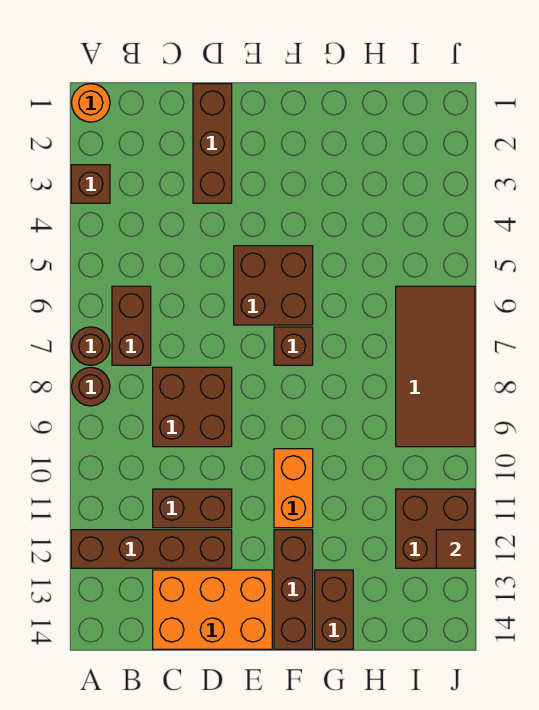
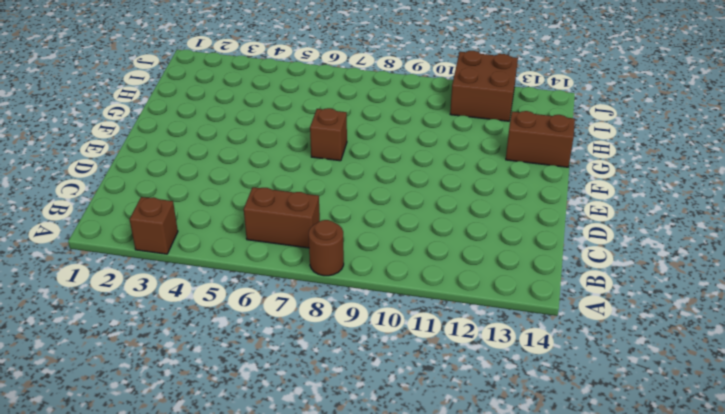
none -> orange round brick A1 level 1
none -> brown round brick A7 level 1
none -> brown brick A12:D12 level 1

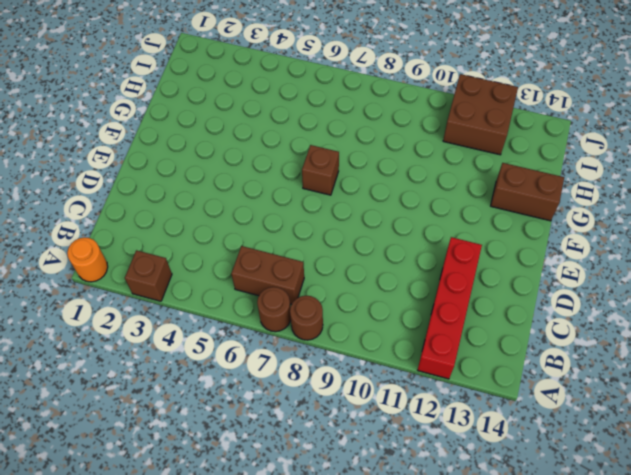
red brick A12:D12 level 1 -> brown brick A12:D12 level 1
none -> brown brick C8:D9 level 1
none -> brown brick C11:D11 level 1
none -> orange brick C13:E14 level 1

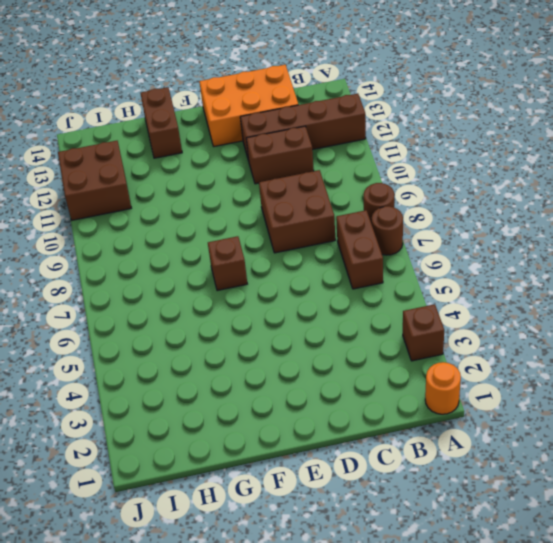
none -> brown brick D1:D3 level 1
none -> brown brick E5:F6 level 1
none -> orange brick F10:F11 level 1

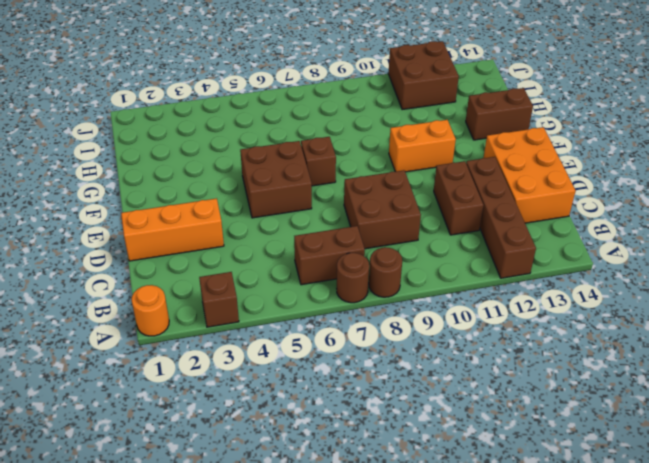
orange brick D1:D3 level 1 -> brown brick D1:D3 level 1
none -> brown brick F12:F14 level 1
none -> brown tile I6:J9 level 1
none -> brown tile J12 level 2

